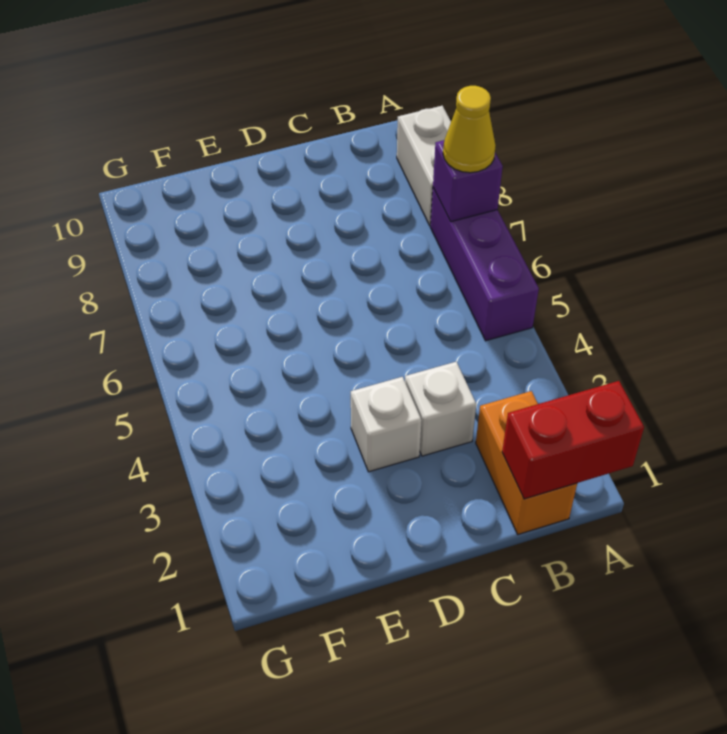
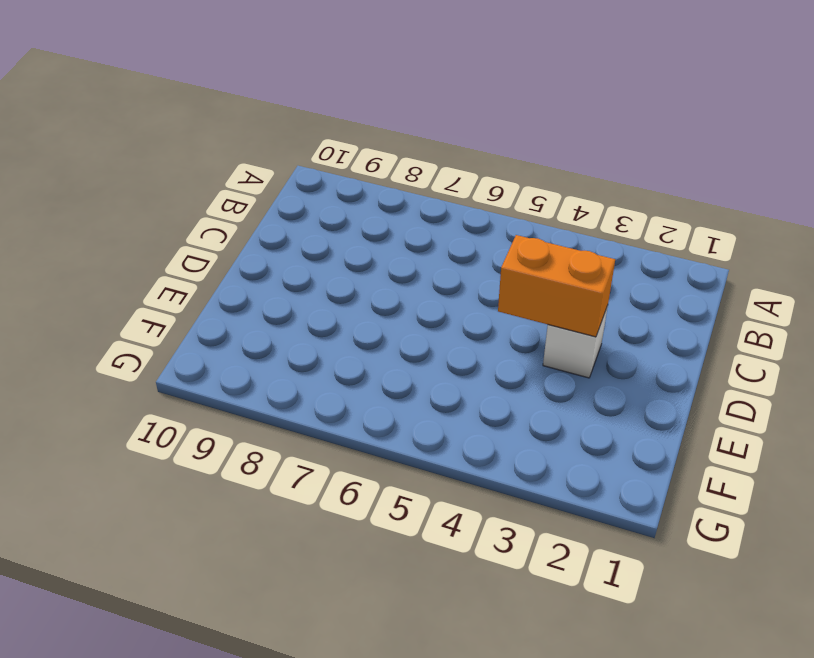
orange brick D3:D4 level 2 -> orange brick B1:B2 level 1
none -> purple brick A5:A7 level 1
none -> white brick A8:A9 level 1

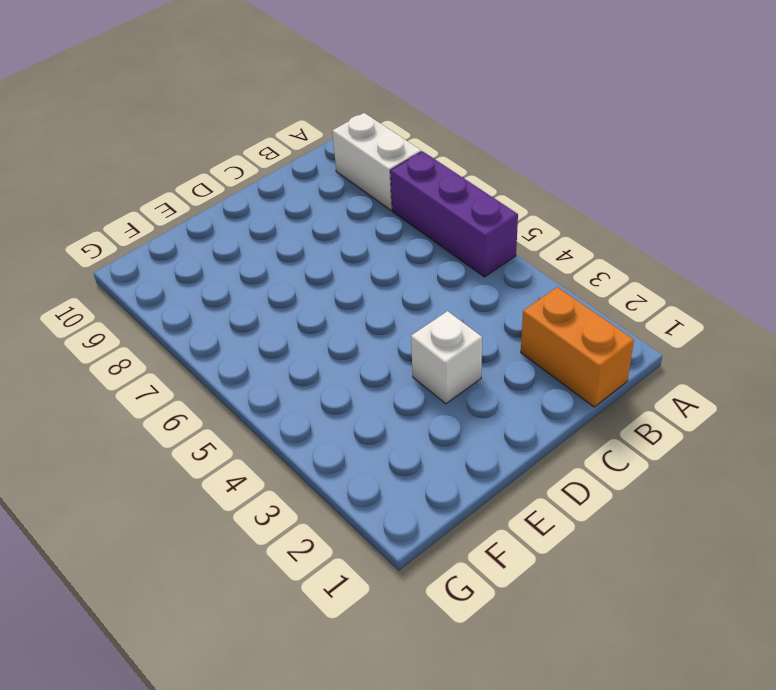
none -> white brick C3 level 1
none -> red brick A1:B1 level 2

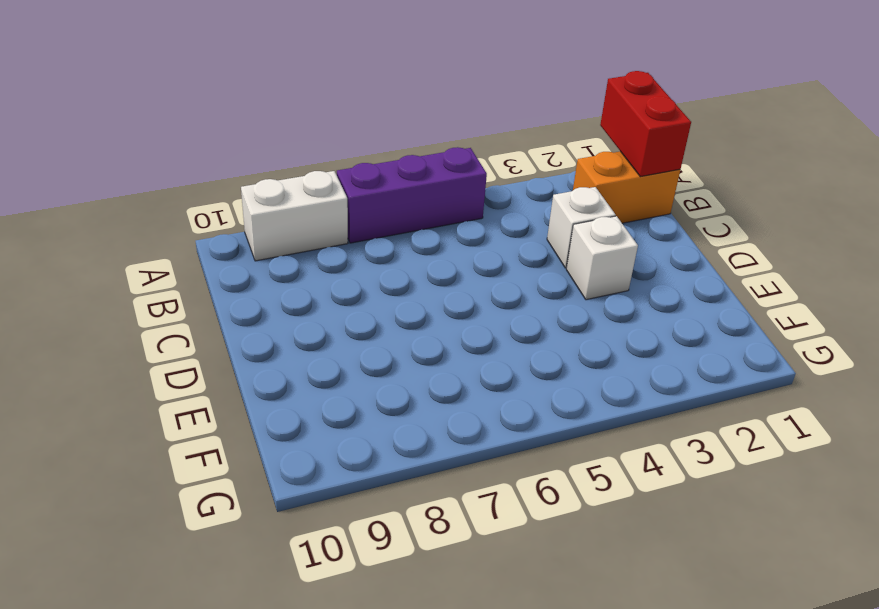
none -> purple brick A7 level 2
none -> yellow cone A7 level 3

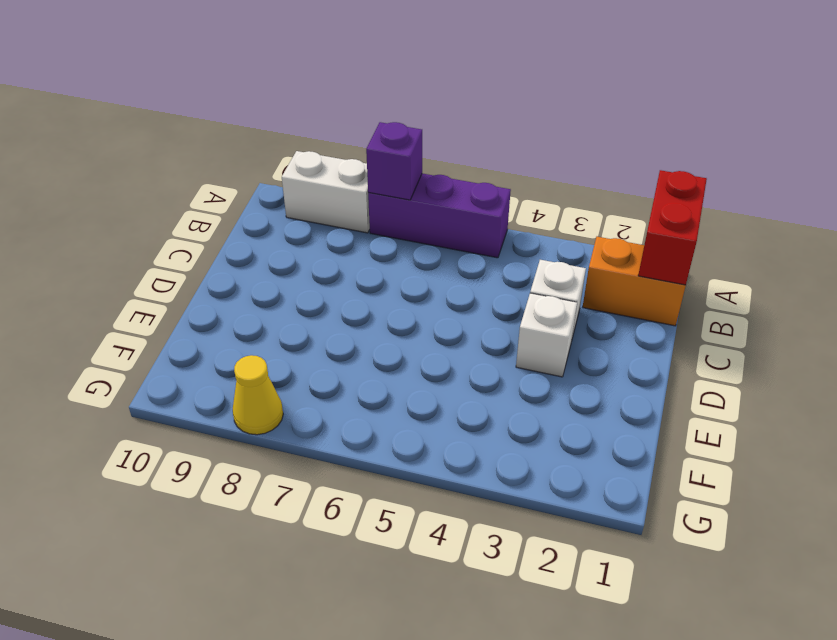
yellow cone G8 level 1 -> yellow cone A7 level 3

